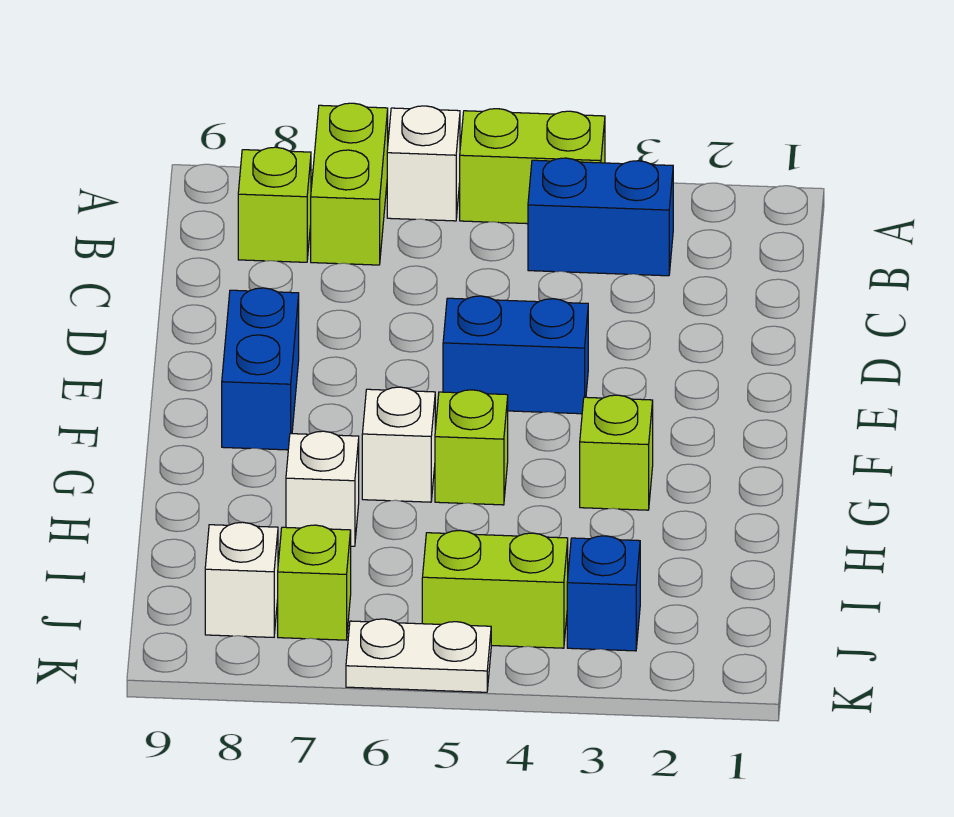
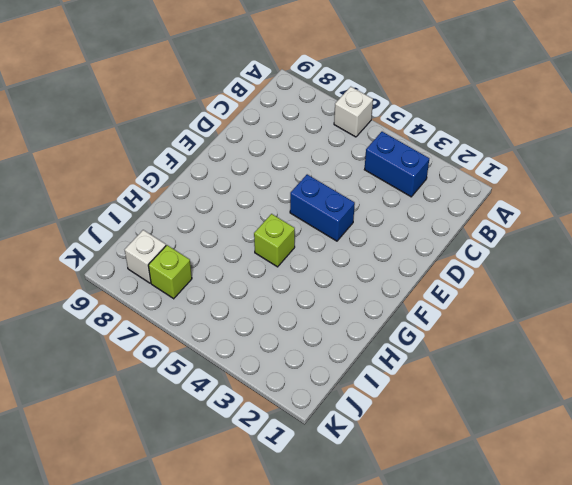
none -> lime brick A4:A5 level 1
none -> lime brick A7:B7 level 1
none -> lime brick B8 level 1

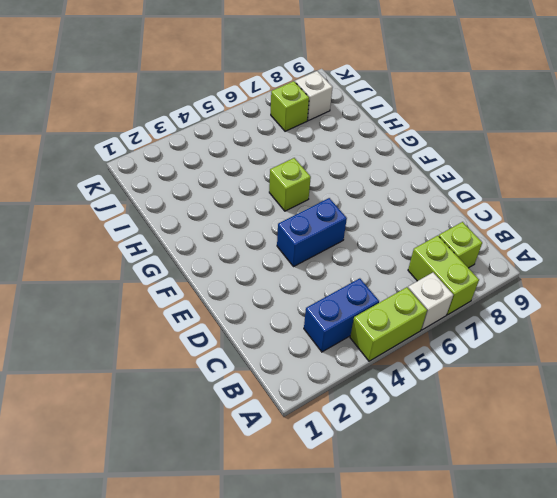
none -> blue brick E8:F8 level 1
none -> lime brick G3 level 1
none -> white brick G6 level 1

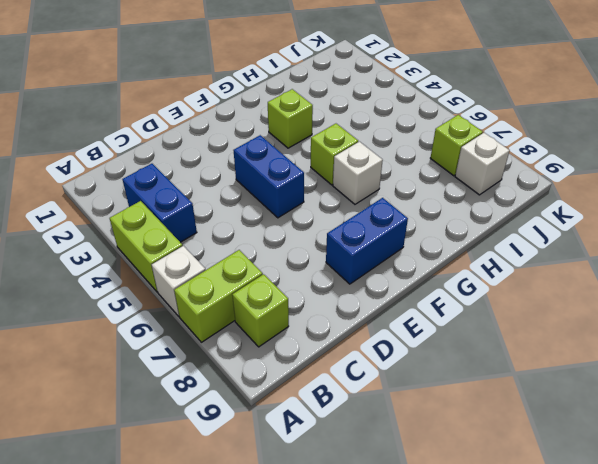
none -> white brick H7 level 1
none -> blue brick J3 level 1
none -> lime brick J4:J5 level 1

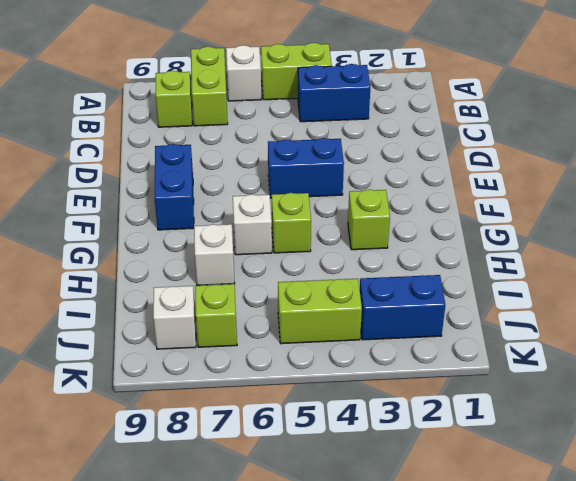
blue brick J2:J3 level 1 -> blue brick J3 level 1
none -> white plate K5:K6 level 1

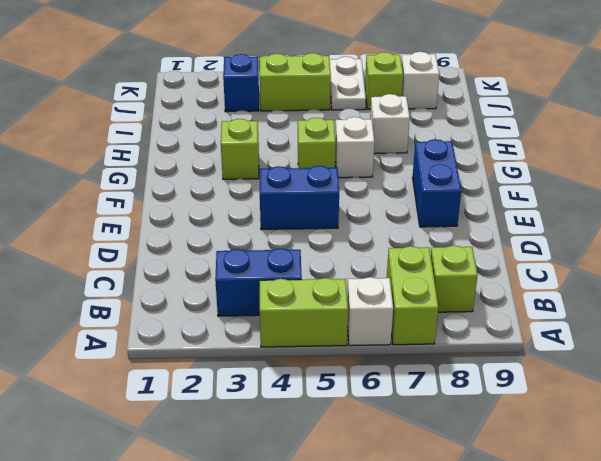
white plate J6:K6 level 1 -> white plate K5:K6 level 1

